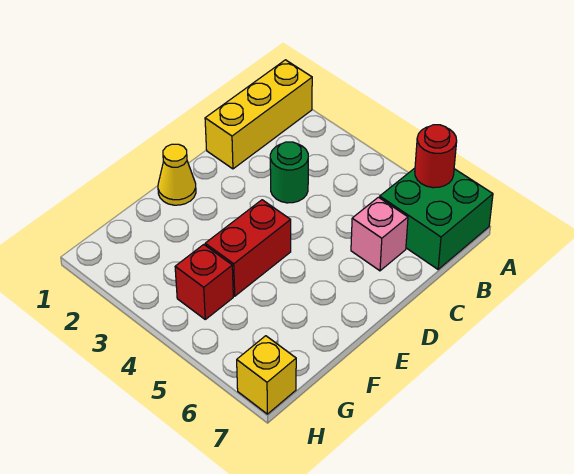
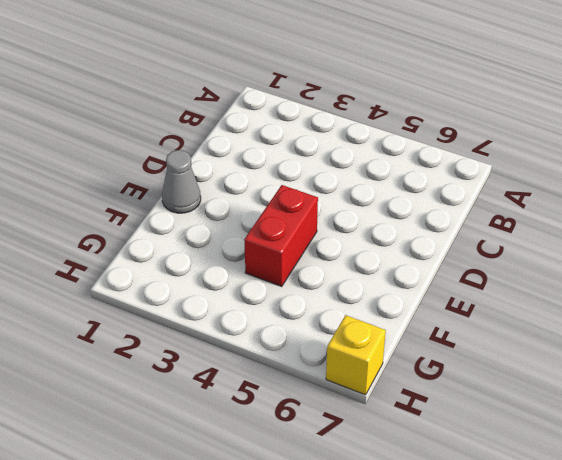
grey cone E1 level 1 -> yellow cone E1 level 1
none -> yellow brick A1:C1 level 1
none -> green brick A6:B7 level 1

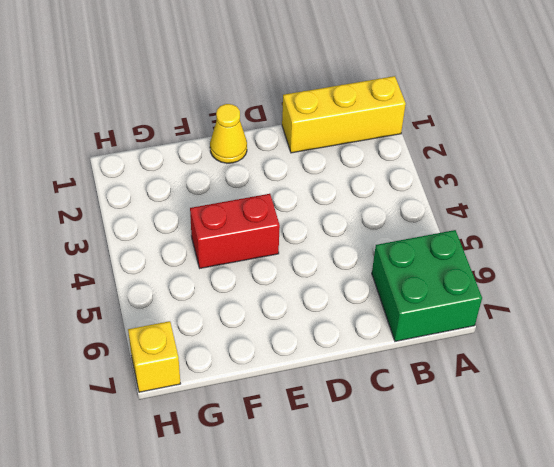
none -> green round brick C3 level 1
none -> pink brick C6 level 1

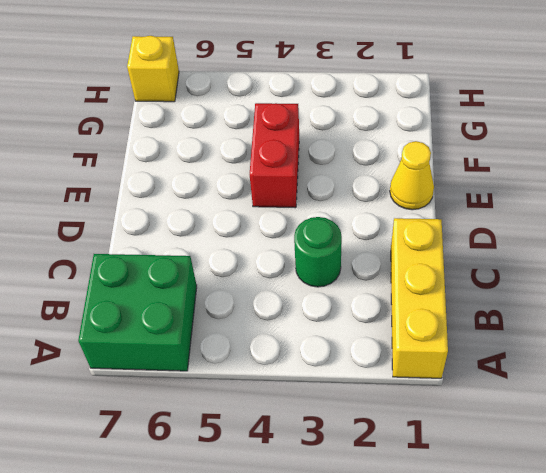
none -> pink brick C6 level 1
none -> red brick G4 level 1

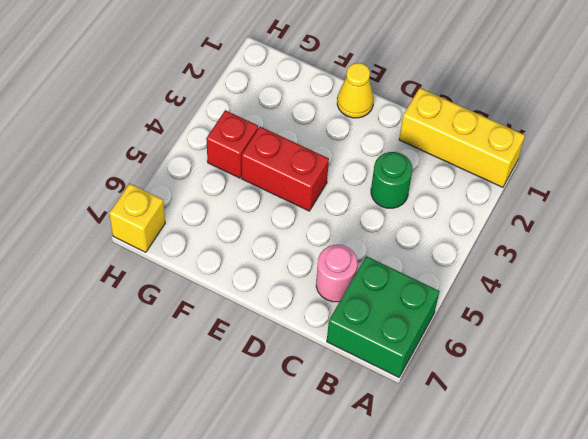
pink round brick C6 level 1 -> pink brick C6 level 1
none -> red round brick A6 level 2

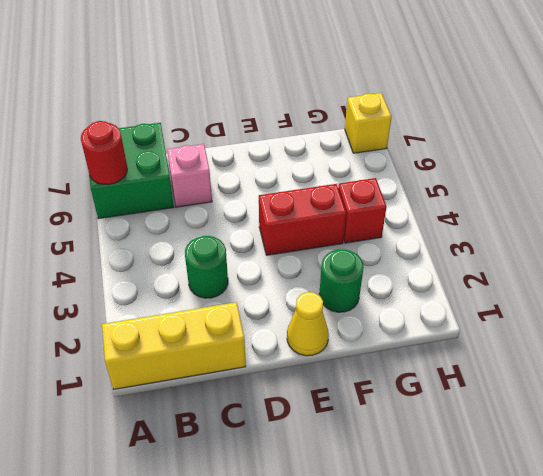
green round brick F2 level 1 -> none

